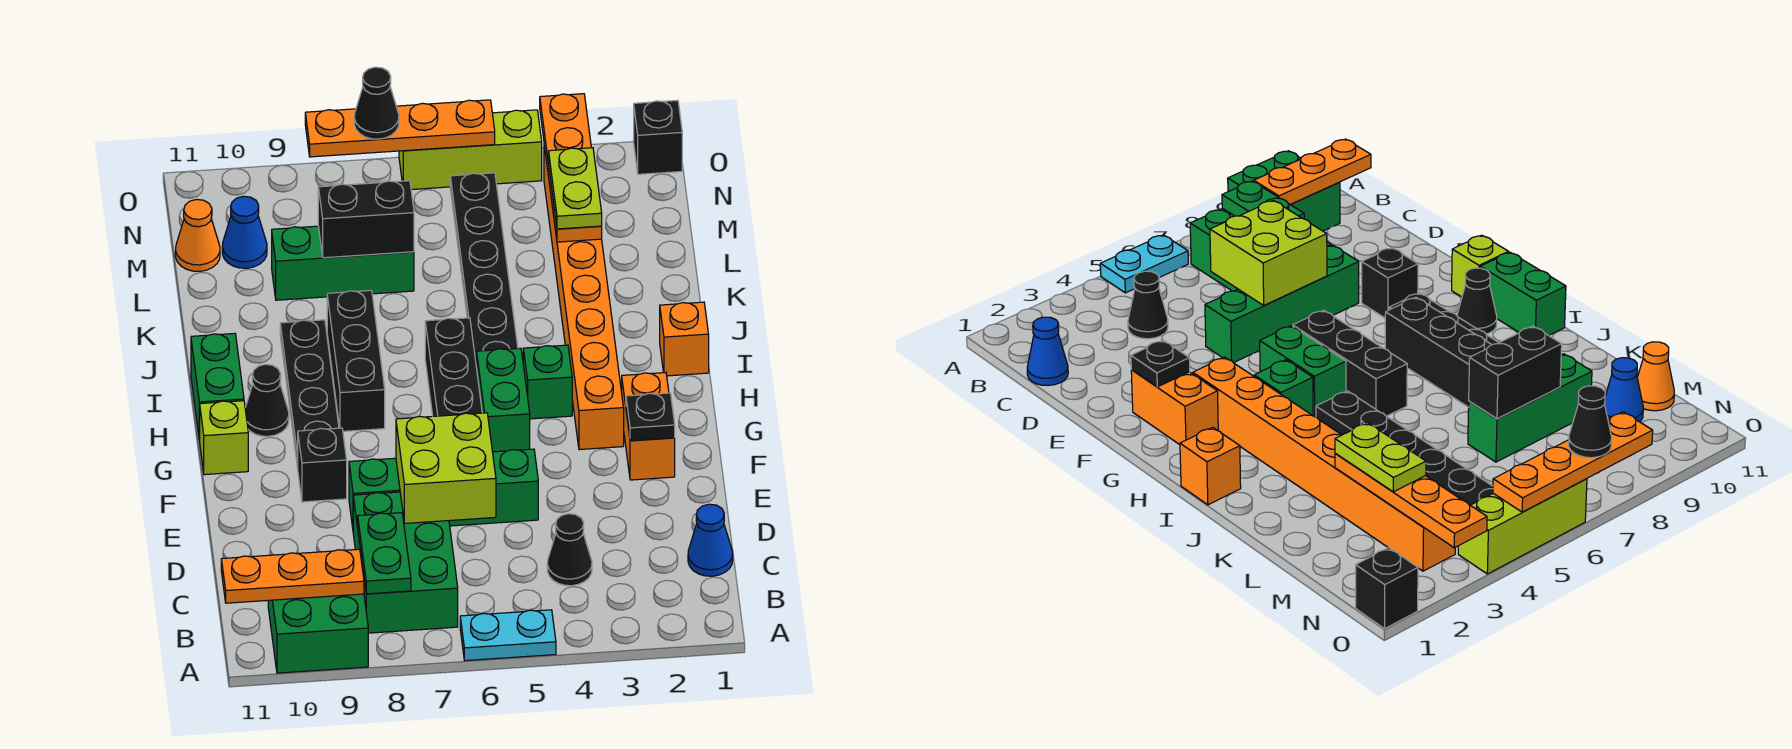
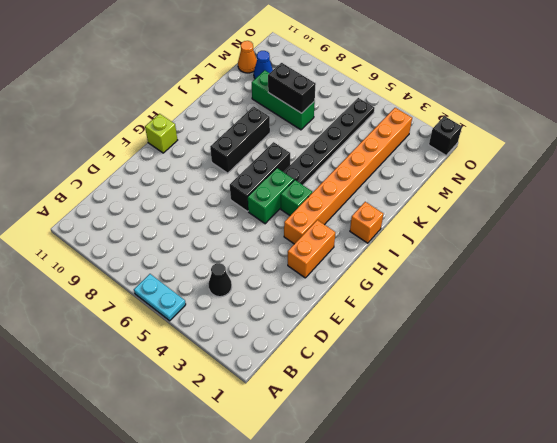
none -> green brick A9:B10 level 1
none -> green brick B7:D8 level 1
none -> blue cone C1 level 1
none -> green brick E5:E8 level 1

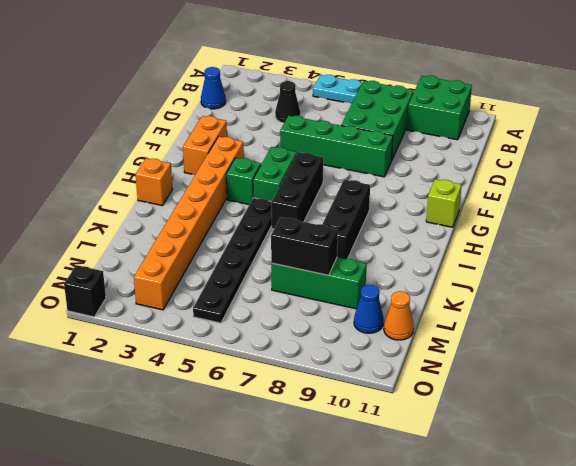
none -> black brick F9 level 1
none -> black plate G9:J9 level 1
none -> black cone H10 level 1
none -> green brick H11:I11 level 1

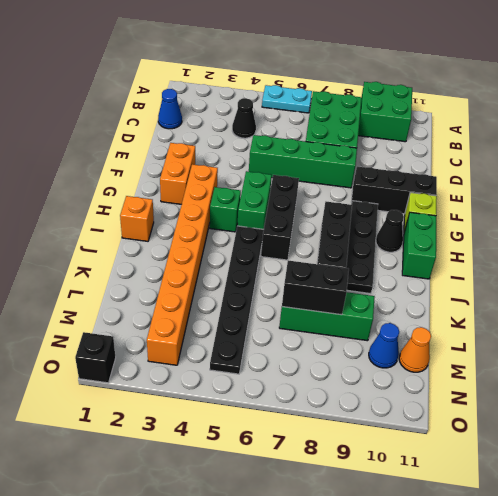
black brick F9:F11 level 1 -> black brick F9 level 1
none -> lime brick O4:O6 level 1
none -> green plate B8:C8 level 2
none -> orange plate B9:B11 level 2
none -> lime brick D6:E7 level 2

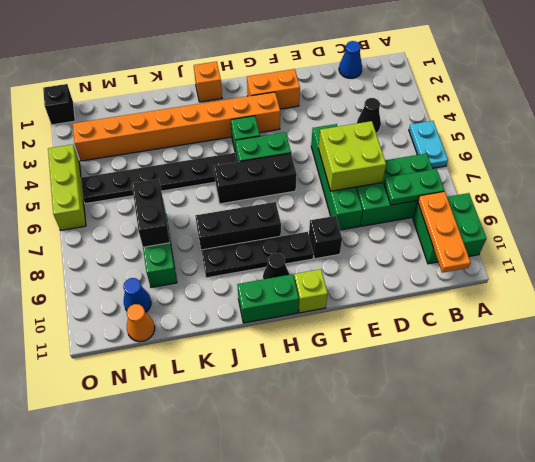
none -> black plate F2 level 2
none -> orange plate L3:O3 level 2
none -> orange plate O5:O8 level 2
none -> lime plate L3:M3 level 3

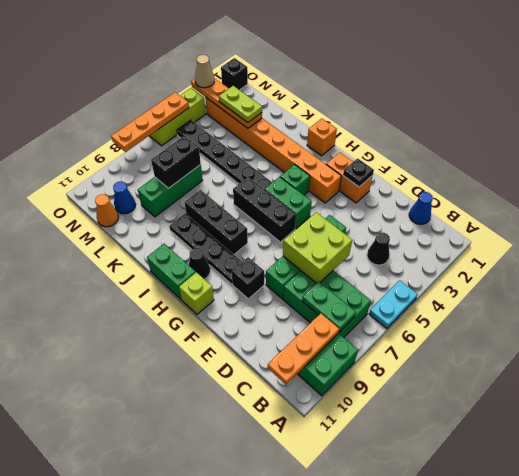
tan cone O3 level 3 -> none
none -> black cone O7 level 3

